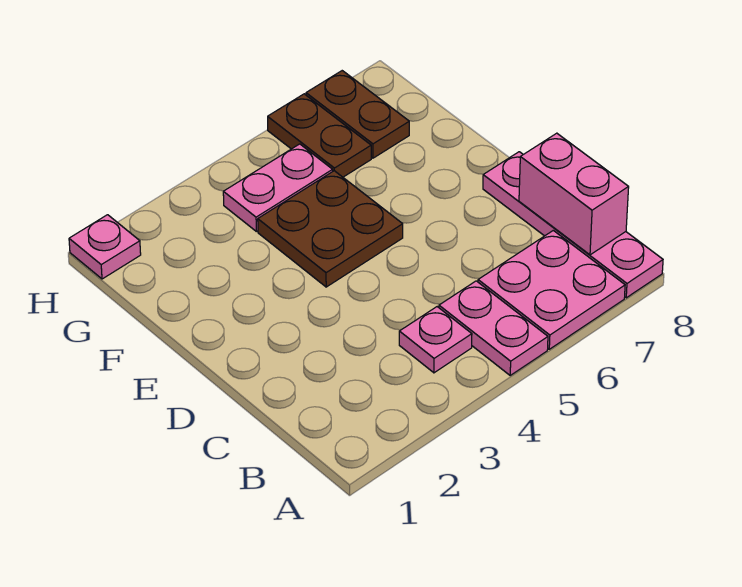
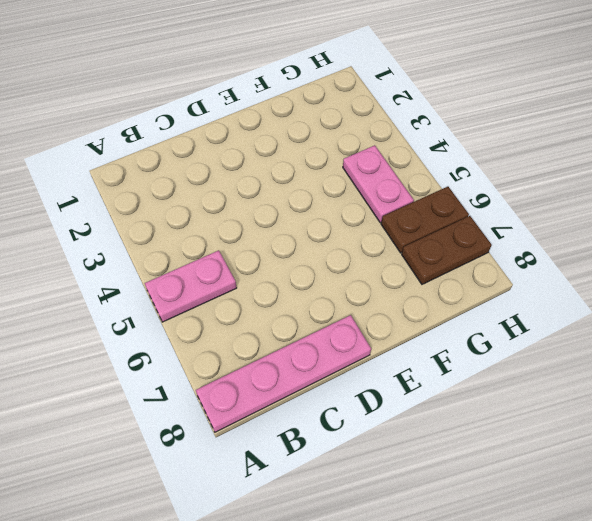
none -> pink plate A6:B7 level 1
none -> pink plate B4 level 1

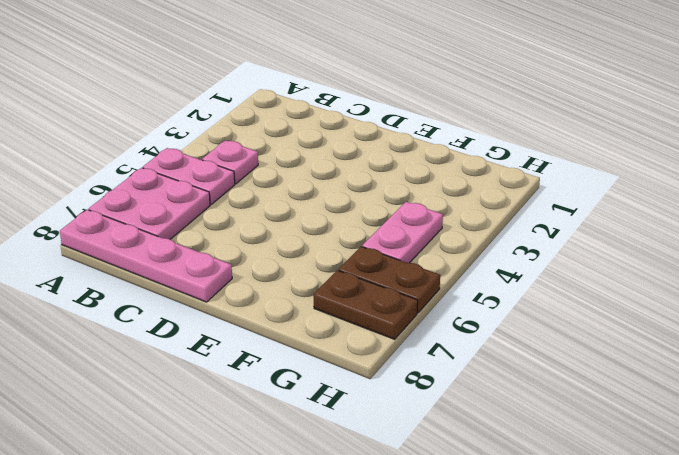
none -> brown plate E4:F5 level 1
none -> pink plate H1 level 1

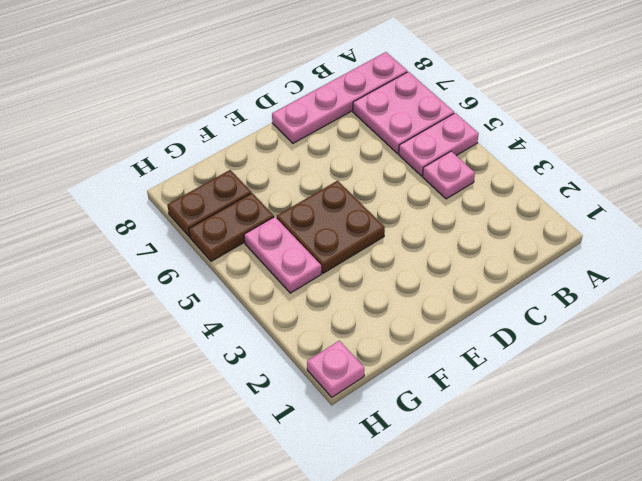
none -> pink brick B8:C8 level 2

